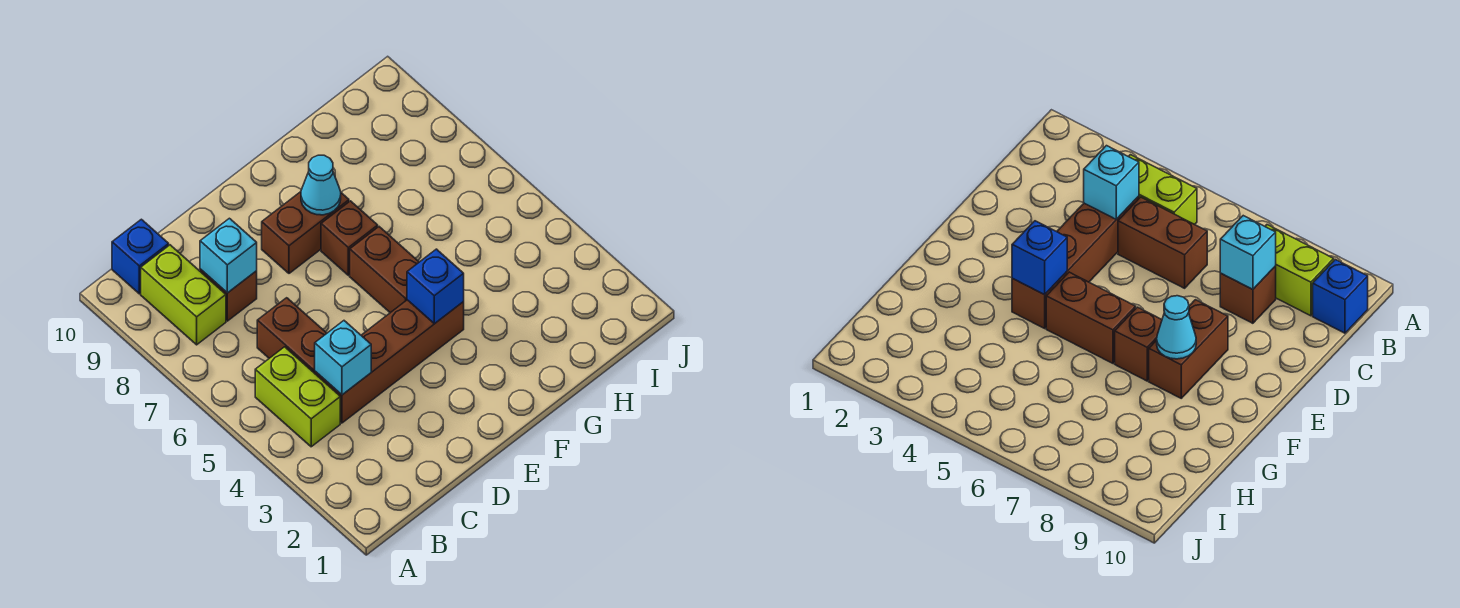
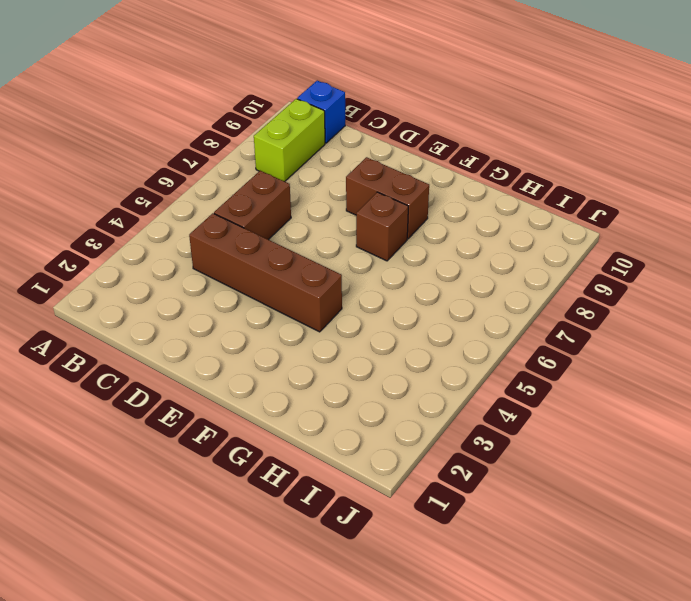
none -> lime brick B4:B5 level 1
none -> brown brick C8 level 1
none -> brown brick F5:F6 level 1

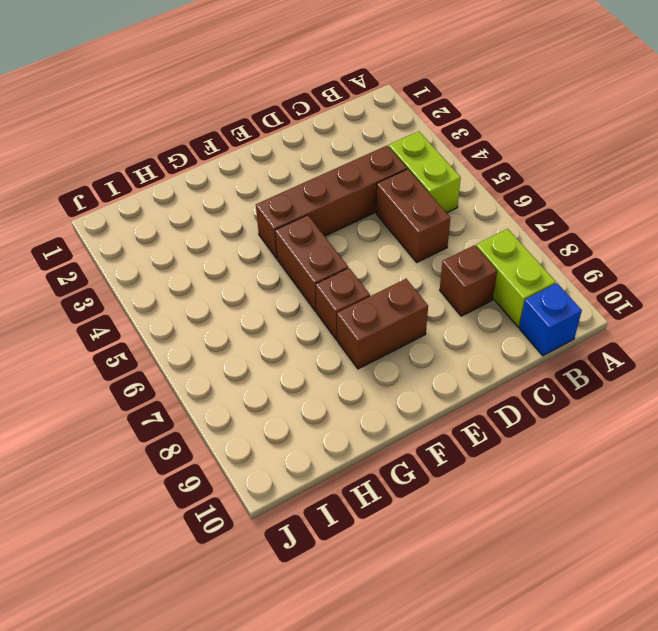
none -> cyan brick C4 level 2
none -> cyan brick C8 level 2
none -> blue brick F4 level 2

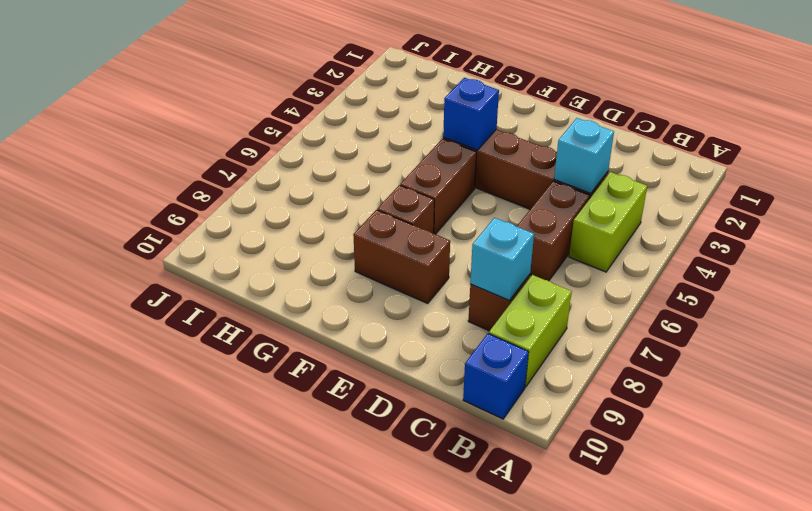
none -> cyan cone F8 level 2

